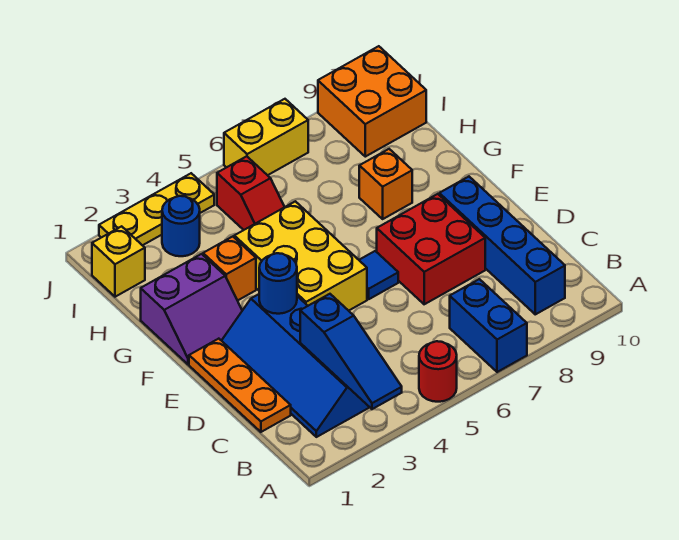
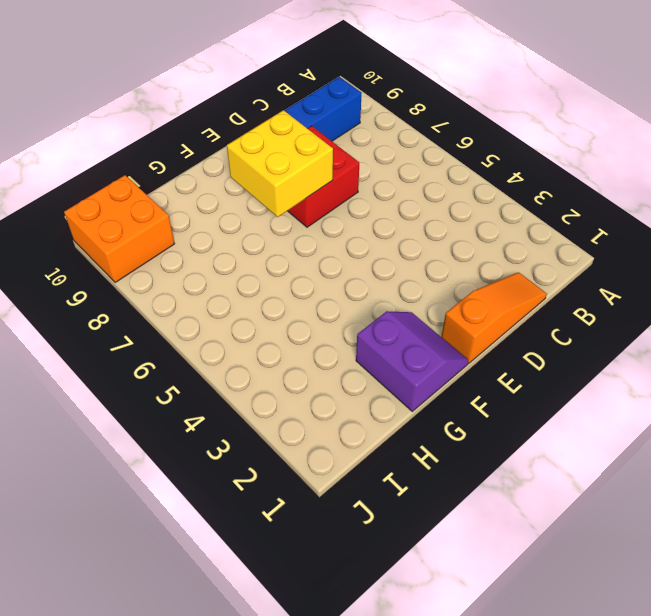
orange slope C1:E1 level 1 top E -> orange plate C1:E1 level 1
yellow brick E7:F8 level 2 -> none
none -> red round brick A5 level 1
none -> blue brick A7:B7 level 1
none -> blue slope B2:E3 level 1 top 3

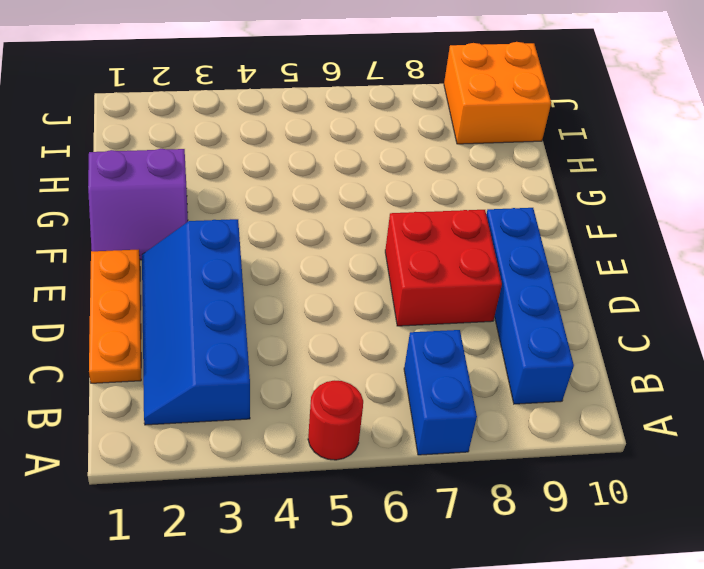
none -> yellow brick E4:G5 level 1
none -> blue tile E6 level 1
none -> orange brick G3 level 1

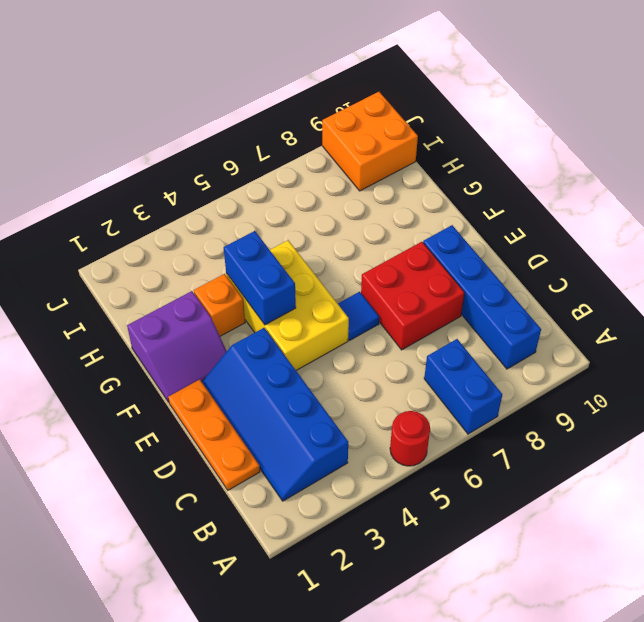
blue brick F4:G4 level 2 -> none
none -> orange brick G8 level 1
none -> red slope H5:I5 level 1 top I
none -> yellow brick I1 level 1

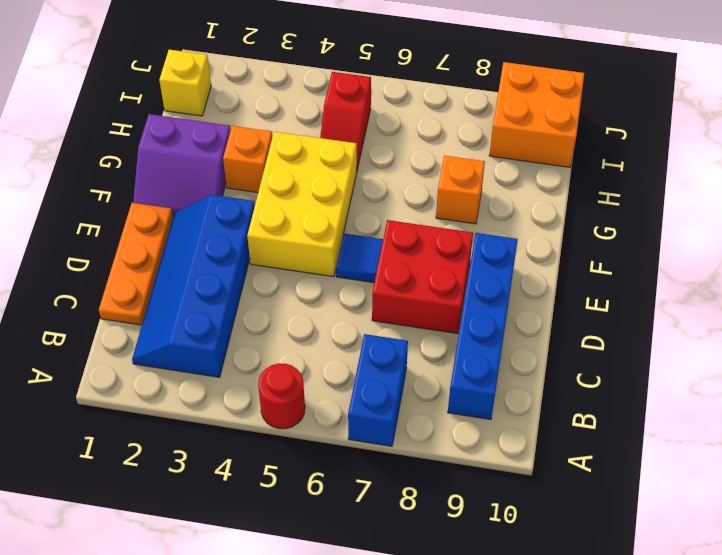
none -> blue round brick I3 level 1
none -> yellow plate J2:J4 level 1
none -> yellow brick J6:J7 level 1

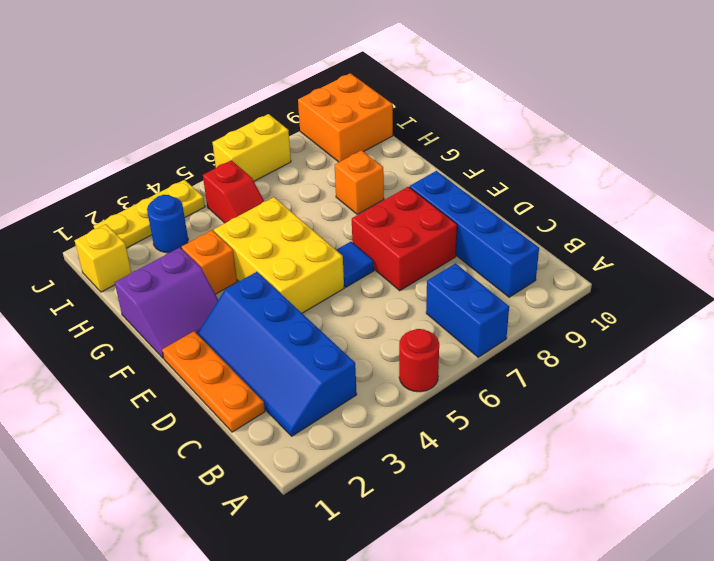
none -> blue slope A3:C3 level 2 top C
none -> blue round brick E3 level 2

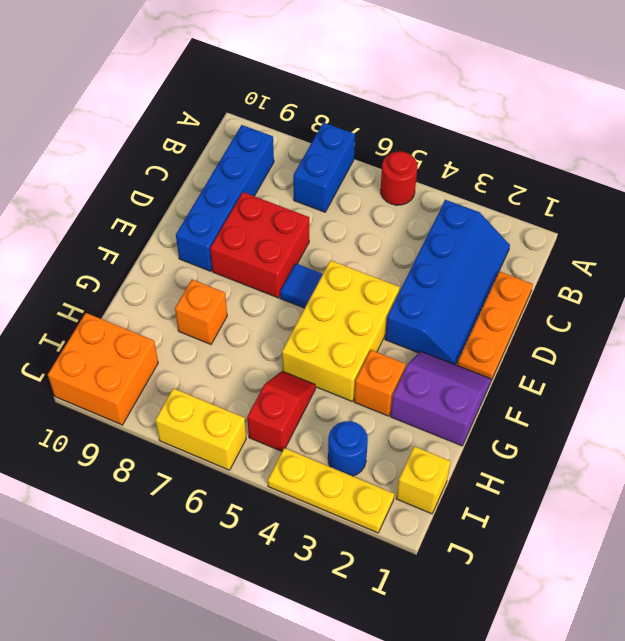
none -> blue slope A3:C3 level 2 top C
none -> blue round brick E3 level 2

